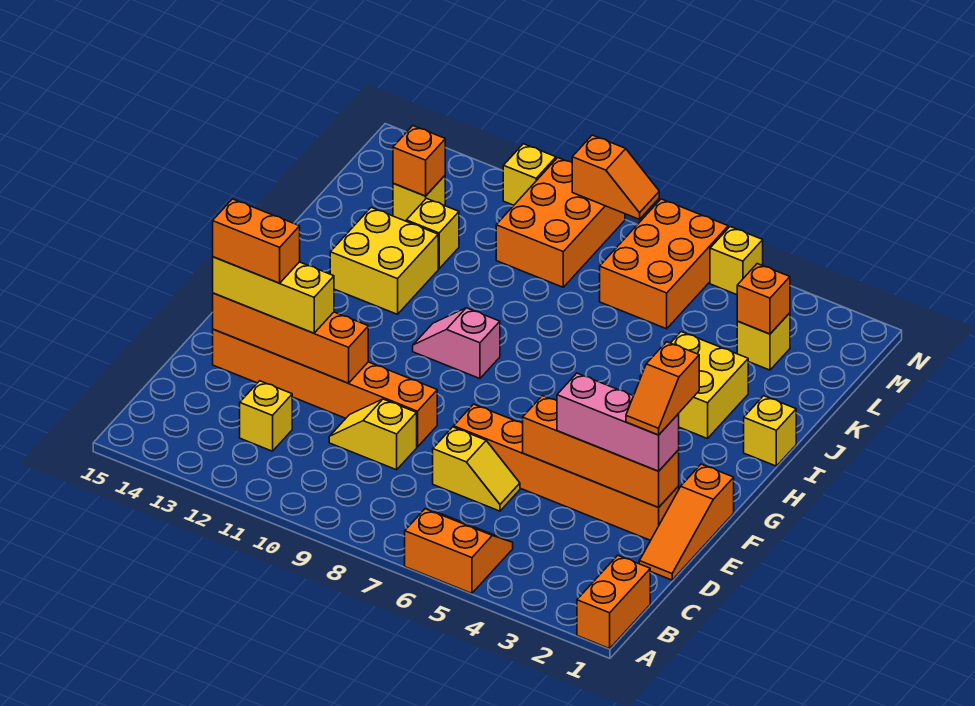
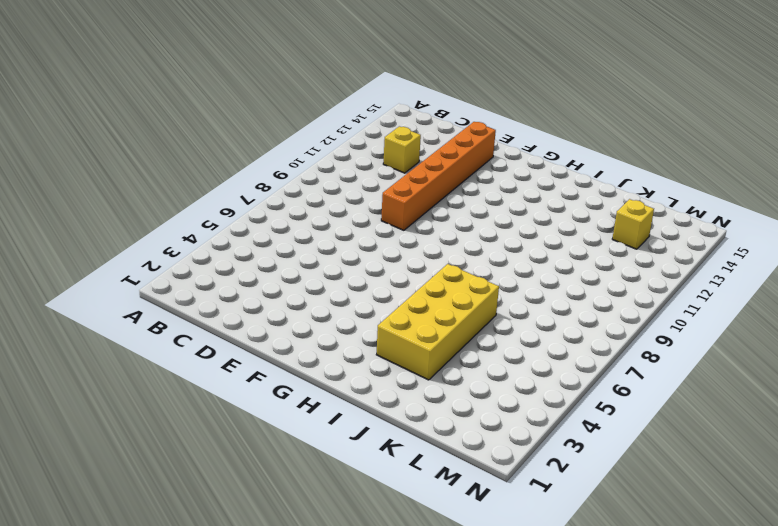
yellow brick I3:J6 level 1 -> yellow brick I3:J4 level 1
none -> orange brick A1:B1 level 1
none -> orange slope A5:B6 level 1 top A
none -> orange slope D1:F1 level 1 top F

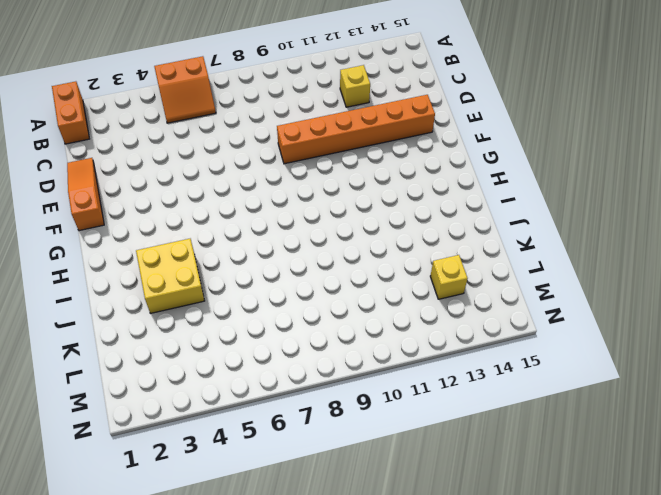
none -> yellow slope D6:D7 level 1 top 7
none -> yellow slope D9:D10 level 1 top 9
none -> orange brick E2:E7 level 1

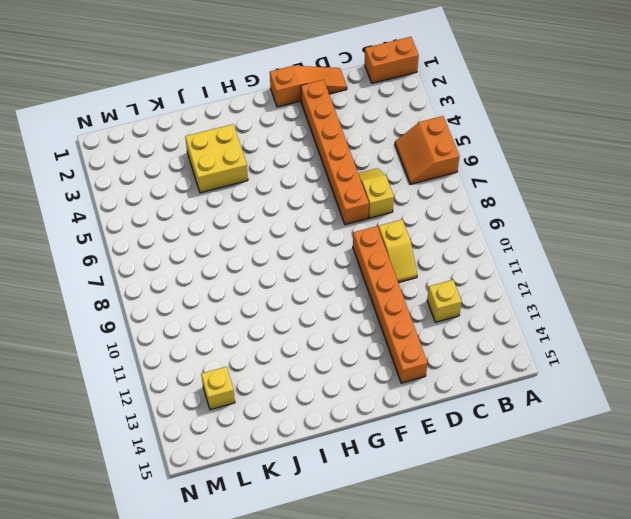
none -> pink slope H9:H10 level 1 top 9
none -> yellow brick I1 level 1
none -> yellow brick I12:J13 level 1

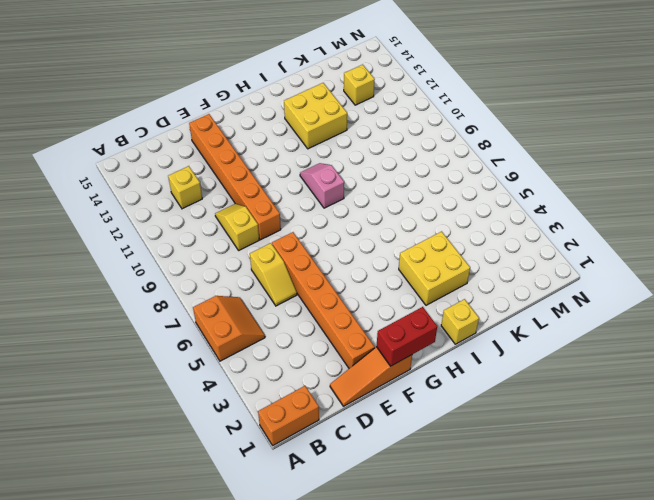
red brick F1:G1 level 2 -> none
none -> yellow brick K12 level 1
none -> yellow brick L3 level 1
none -> orange brick L6:N7 level 1

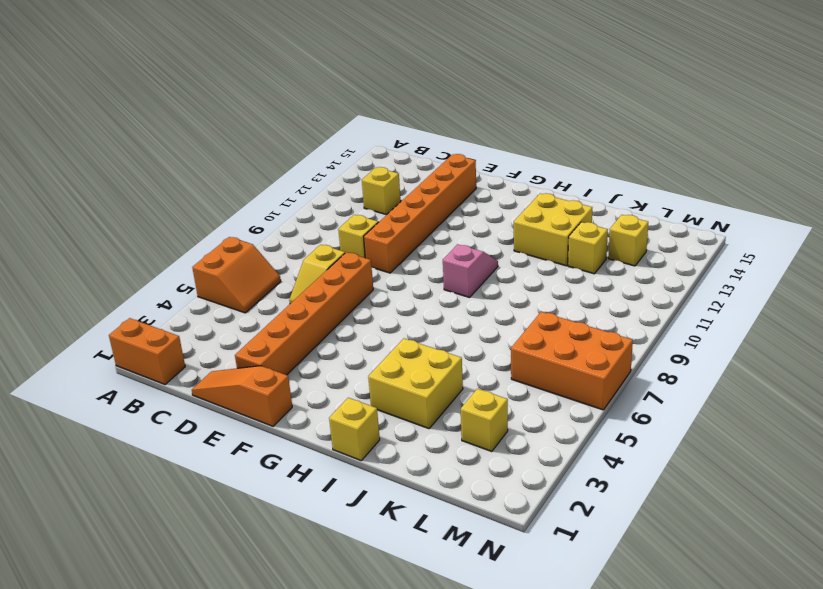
none -> orange brick L9:N10 level 1
none -> yellow brick N5 level 1
none -> yellow brick N11 level 1

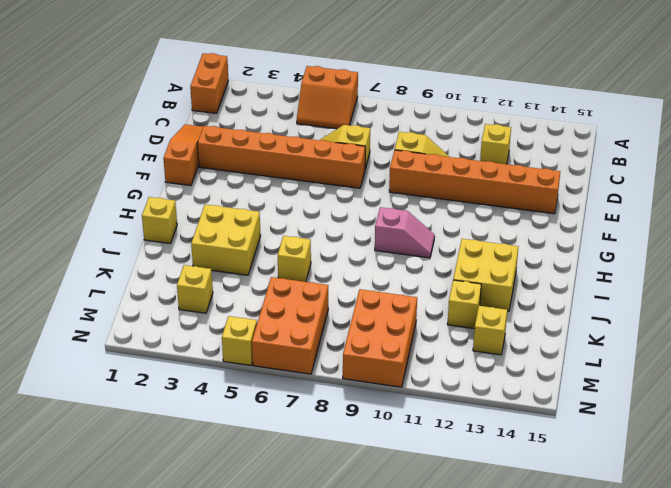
yellow brick J6 level 1 -> yellow brick N11 level 1
none -> orange brick E2:E5 level 2
none -> orange brick E11:E14 level 2
none -> orange brick L3 level 2

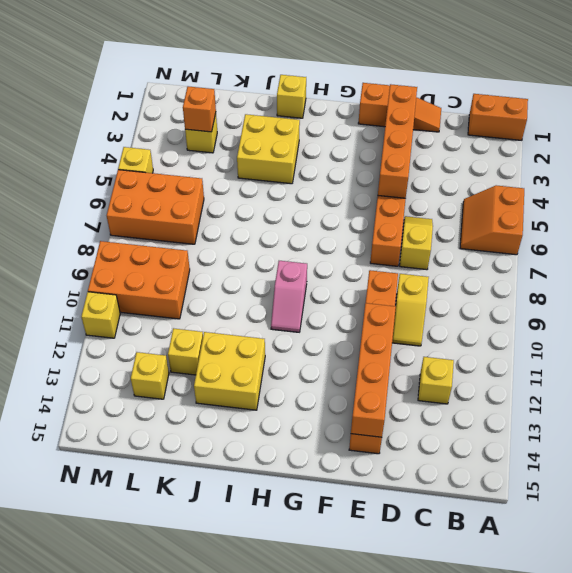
none -> orange brick L13 level 2
none -> orange slope N8:N9 level 2 top 9
none -> pink brick E2:E4 level 3

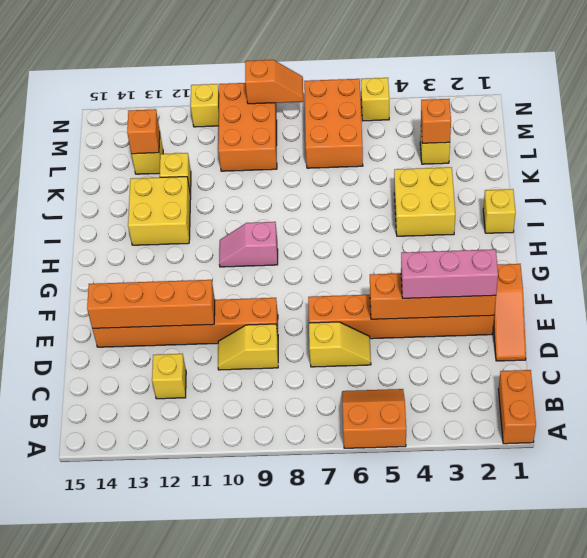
none -> yellow brick E12:E14 level 3
none -> orange slope E2:F2 level 4 top F
none -> orange brick E13:E14 level 4

